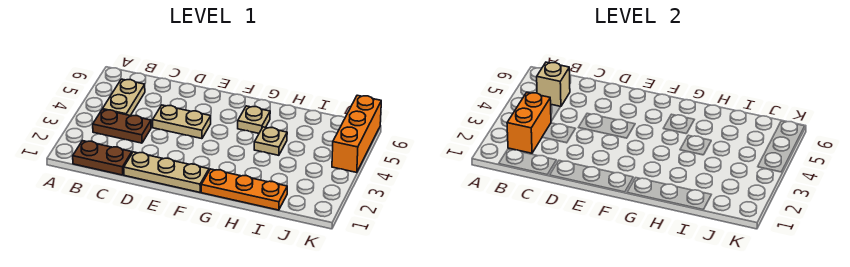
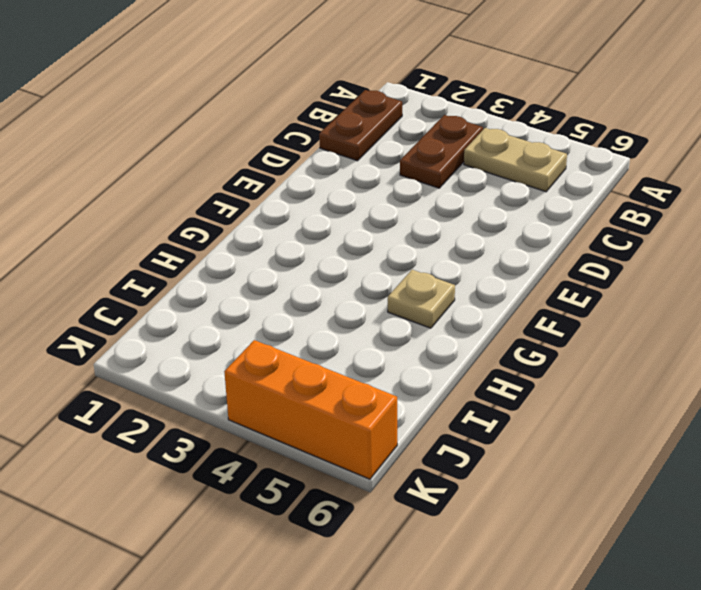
none -> tan plate D1:F1 level 1
none -> tan plate D4:E4 level 1

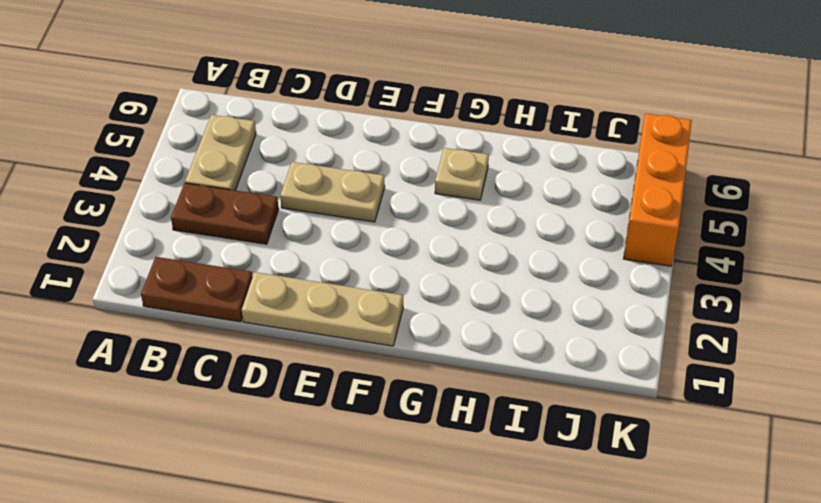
none -> orange plate G1:I1 level 1
none -> tan plate H4 level 1

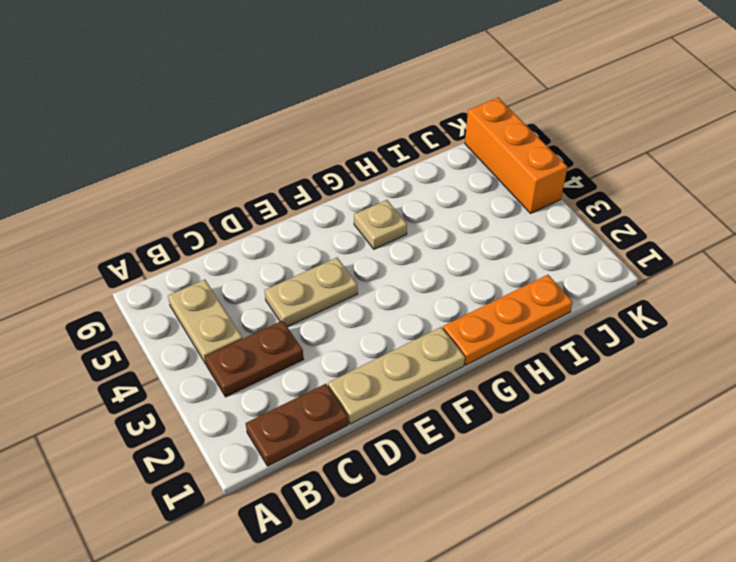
none -> tan plate H4 level 1
none -> orange brick B2:B3 level 2

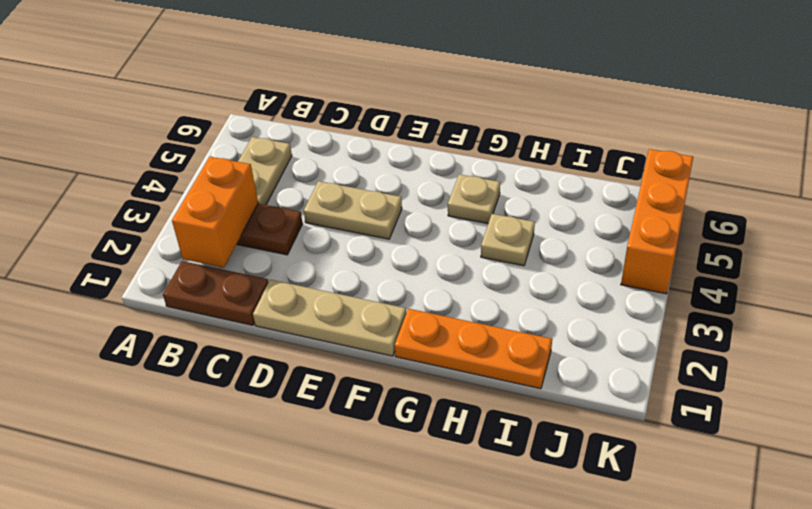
none -> tan brick B5 level 2

